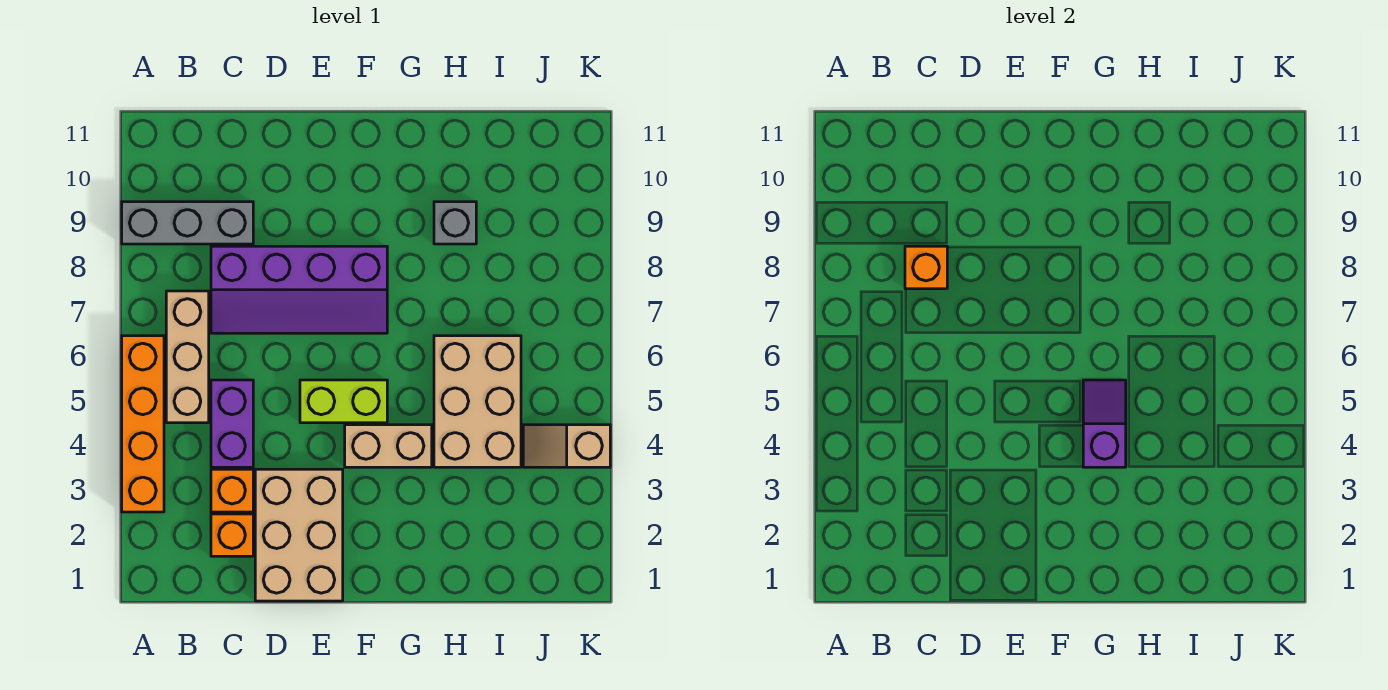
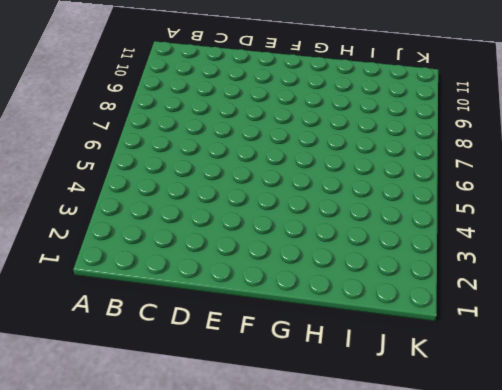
none -> orange brick A3:A6 level 1
none -> grey brick A9:C9 level 1
none -> tan brick B5:B7 level 1

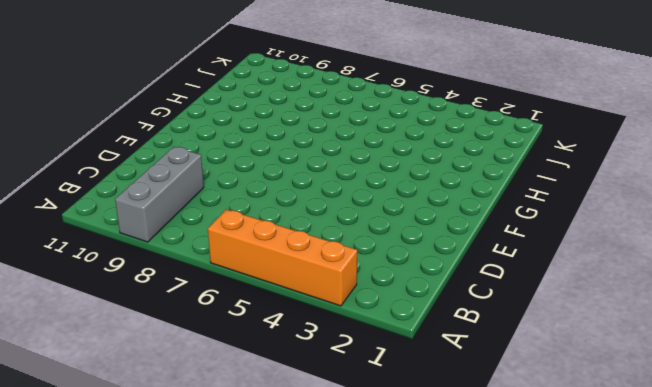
none -> tan brick B5:B7 level 1
none -> orange brick C2 level 1
none -> orange brick C3 level 1

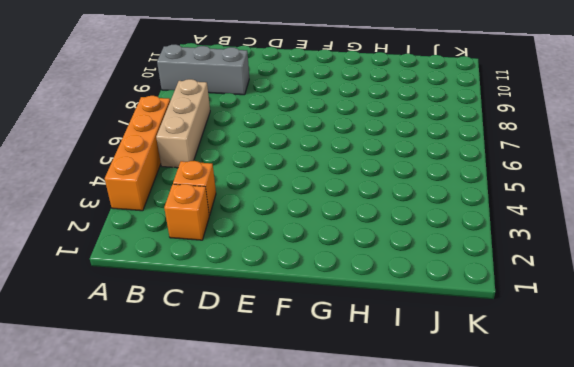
none -> purple brick C4:C5 level 1
none -> purple slope C7:F8 level 1 top 8
none -> tan brick D1:E3 level 1

